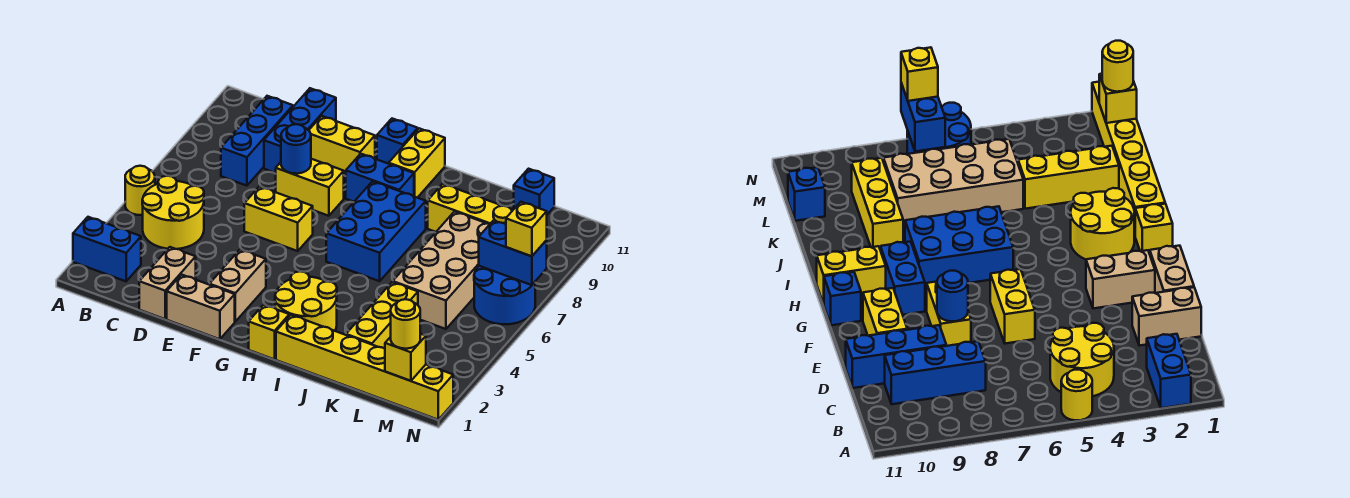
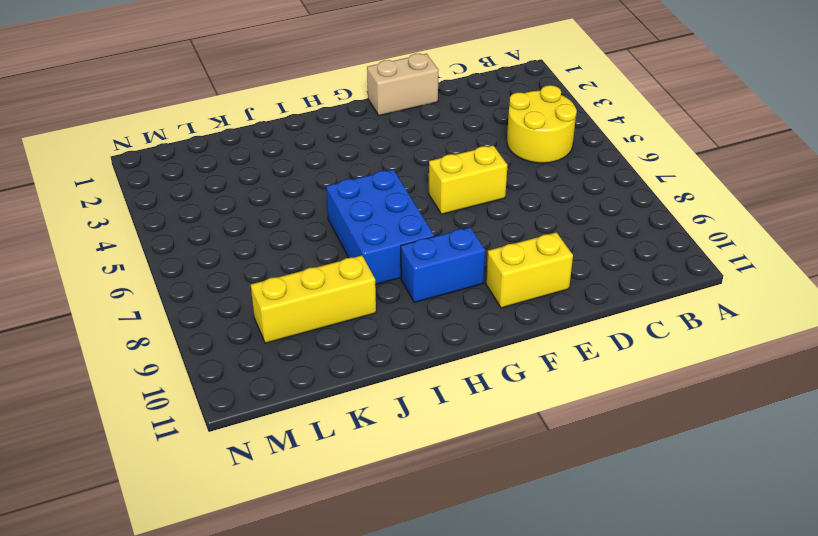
none -> blue brick A2:B2 level 1
none -> yellow round brick A5 level 1
none -> blue brick C8:C10 level 1

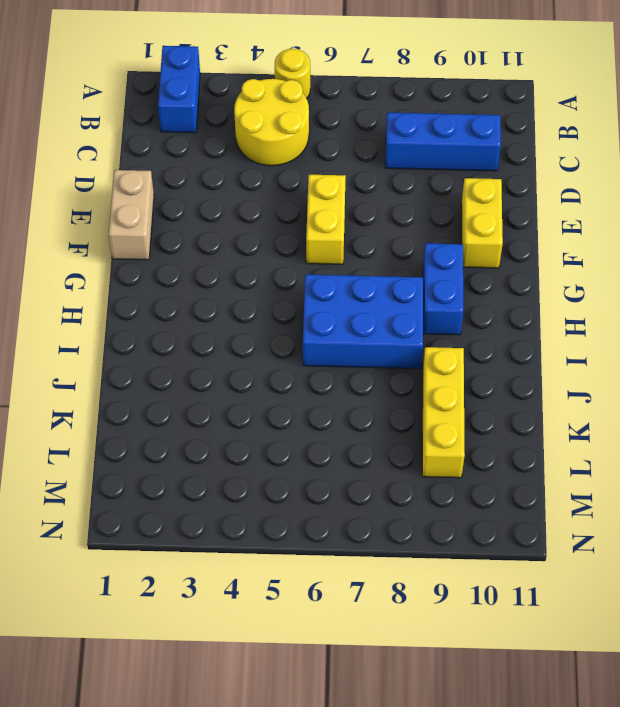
none -> tan brick D1:D2 level 1
none -> blue brick D9:D11 level 1
none -> yellow brick E8:F8 level 1

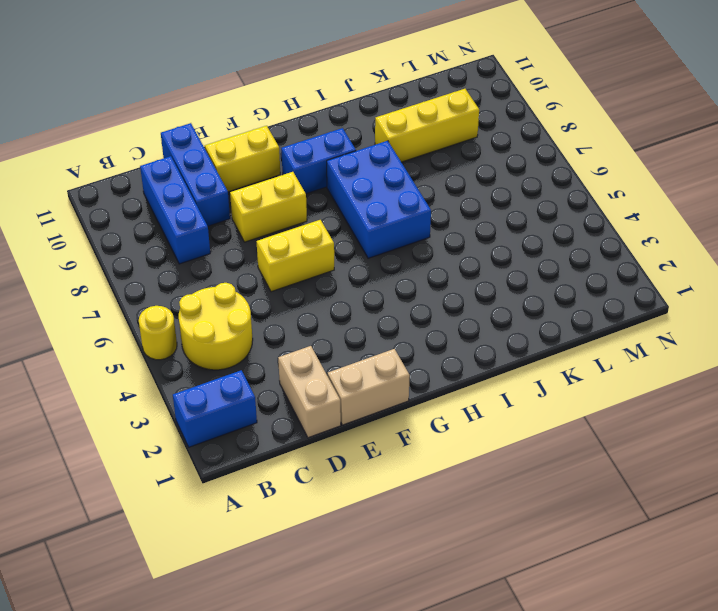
none -> tan brick F2:F3 level 1
none -> blue brick G11 level 1
none -> yellow brick H1 level 1

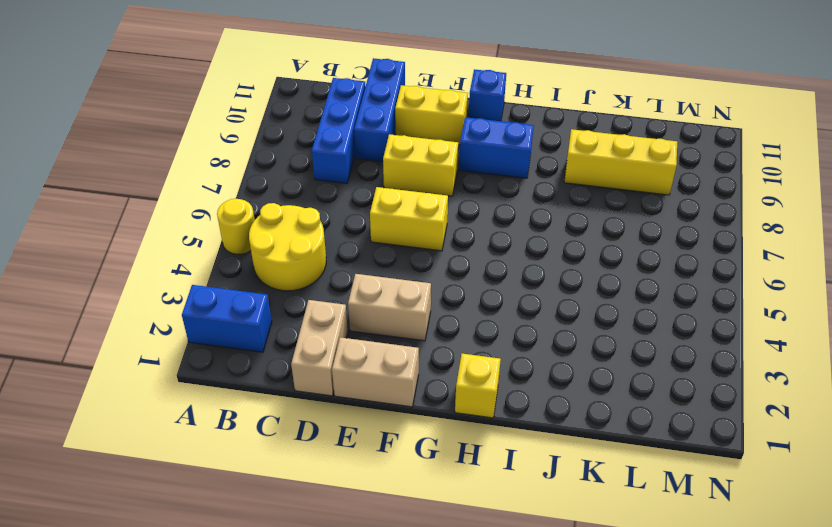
tan brick E3:F3 level 1 -> tan brick F2:F3 level 1
none -> yellow round brick H2:I3 level 1
none -> blue brick H6:I8 level 1
none -> yellow brick H10:H11 level 1

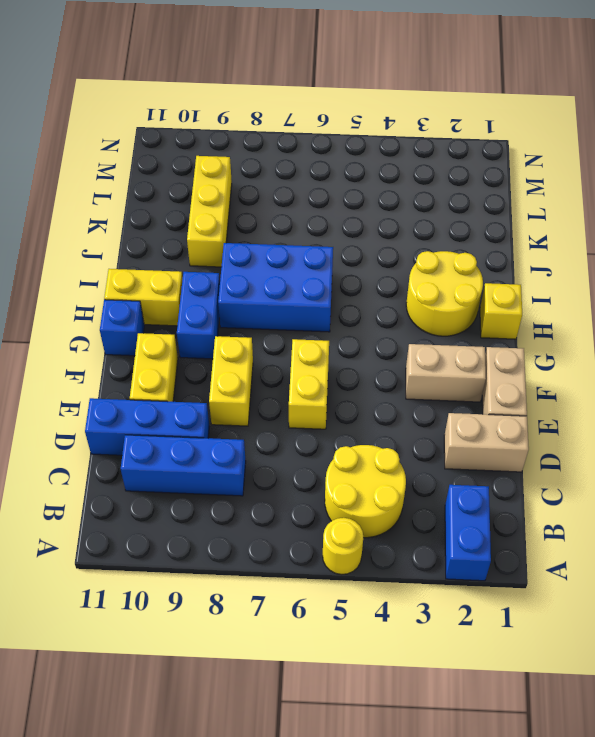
none -> yellow brick I1:N1 level 1
none -> yellow brick K2:K4 level 1
none -> tan brick K5:L8 level 1

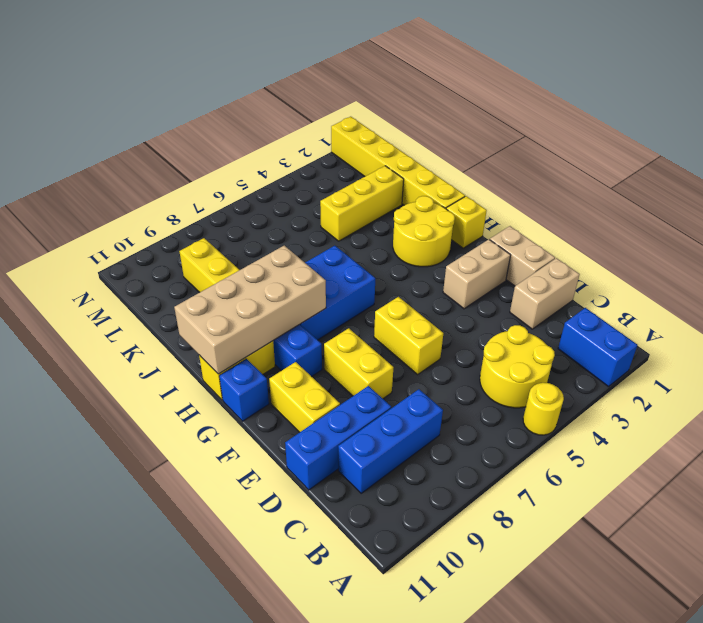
tan brick H8:I11 level 2 -> tan brick K5:L8 level 1
none -> blue brick L11 level 1
none -> blue round brick M6:N7 level 1
none -> blue round brick E8 level 2

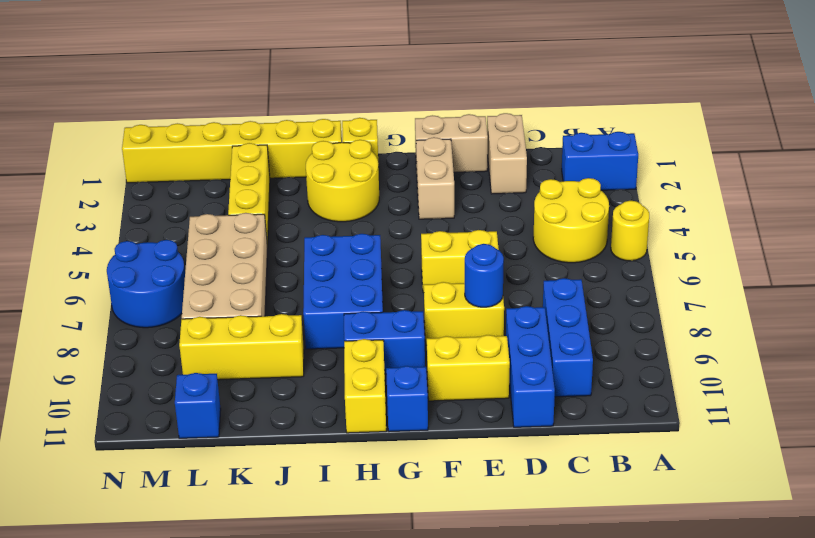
none -> yellow brick M1 level 2
none -> blue brick M7:N7 level 2
none -> yellow round brick M1 level 3

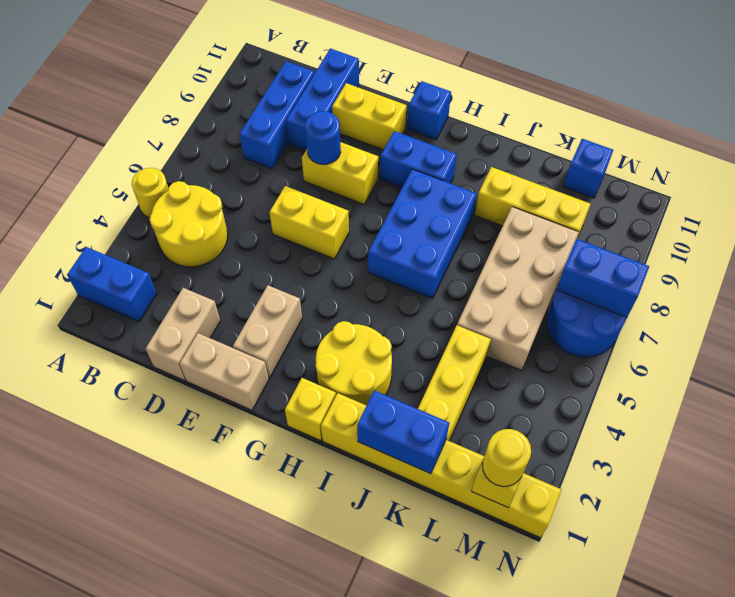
blue brick J1:K1 level 2 -> none
none -> yellow brick H10:H11 level 1
none -> yellow brick N7 level 3

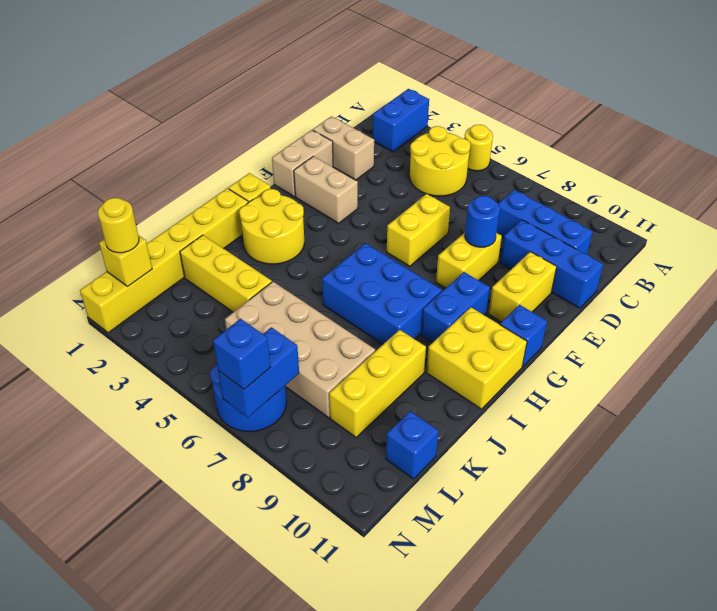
yellow brick H10:I11 level 1 -> yellow brick H10:H11 level 1
blue brick N7 level 3 -> yellow brick N7 level 3

